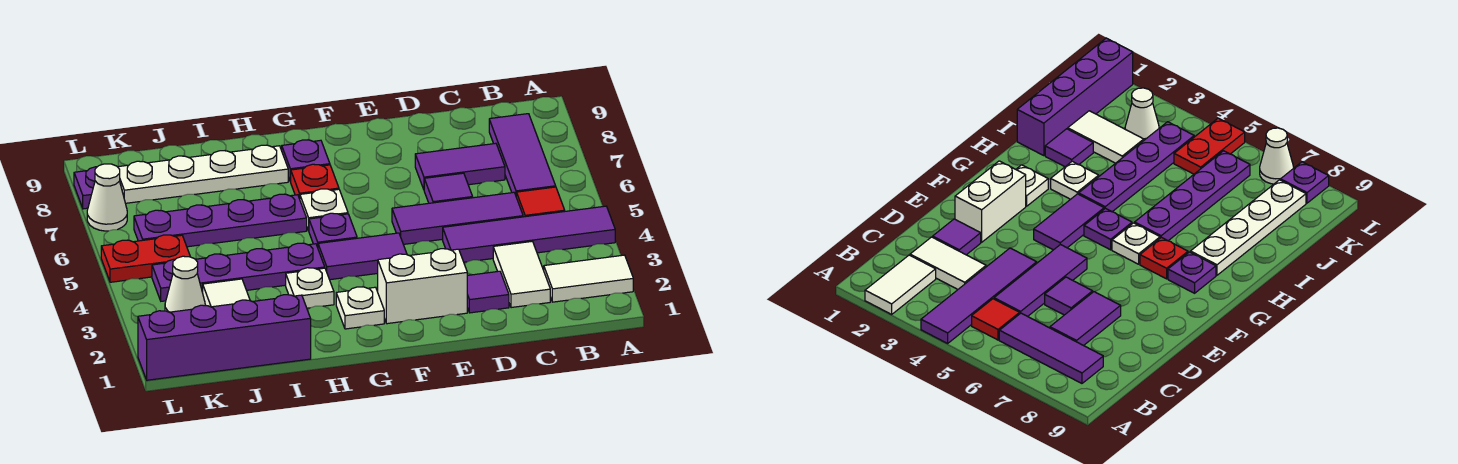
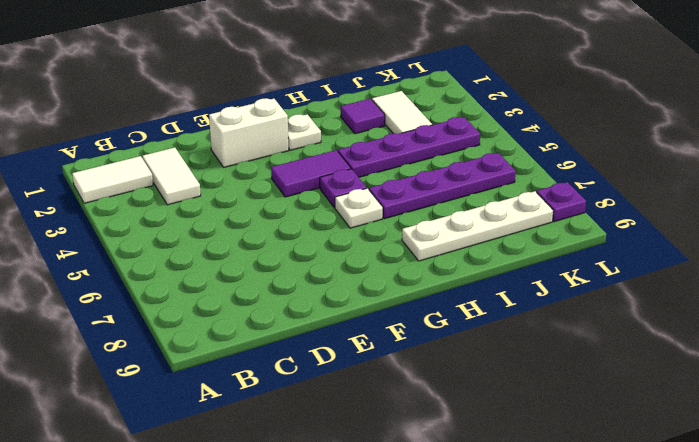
none -> purple tile A4:D4 level 1
none -> red tile B5 level 1
none -> purple tile B6:B8 level 1

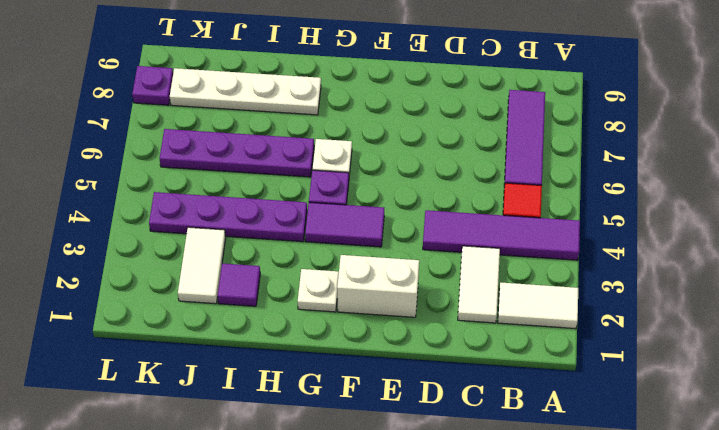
none -> purple tile C5:E5 level 1
none -> purple tile C7:D7 level 1
none -> purple tile D2 level 1

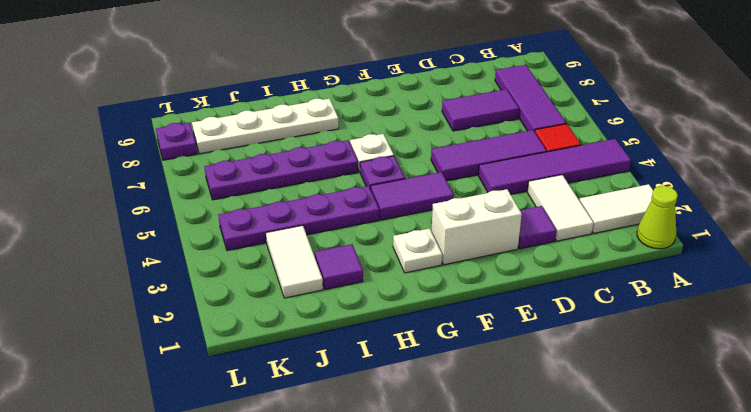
lime cone A1 level 1 -> none
none -> purple tile D6 level 1
none -> red plate G7 level 1
none -> purple plate G8 level 1

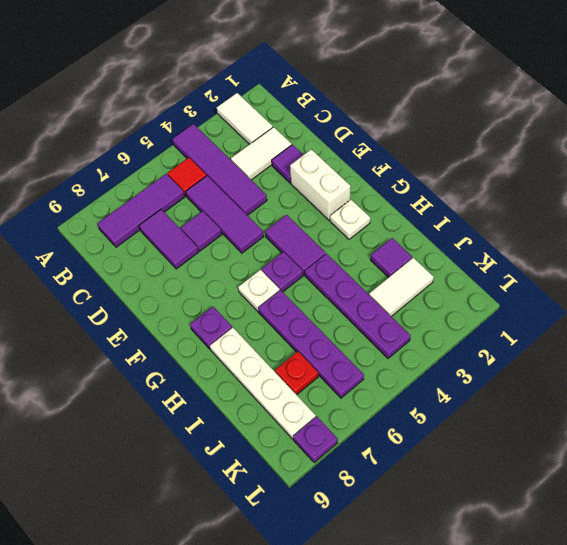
red plate J7 level 1 -> red plate G7 level 1
none -> white plate H3 level 1
none -> purple brick I1:L1 level 1
none -> white cone K3 level 1

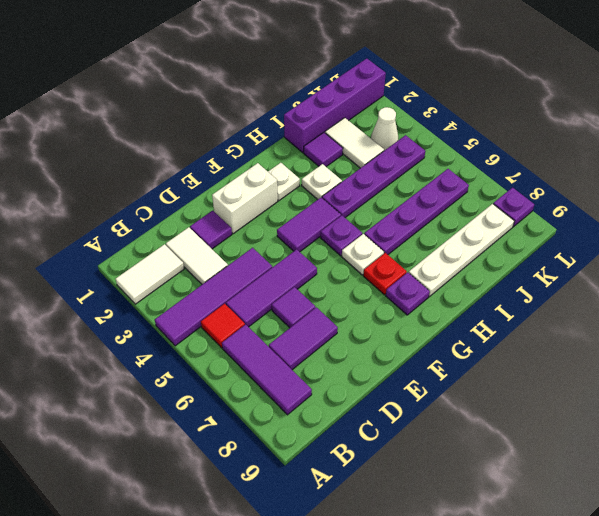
none -> red plate K5:L5 level 1
none -> white cone L7 level 1

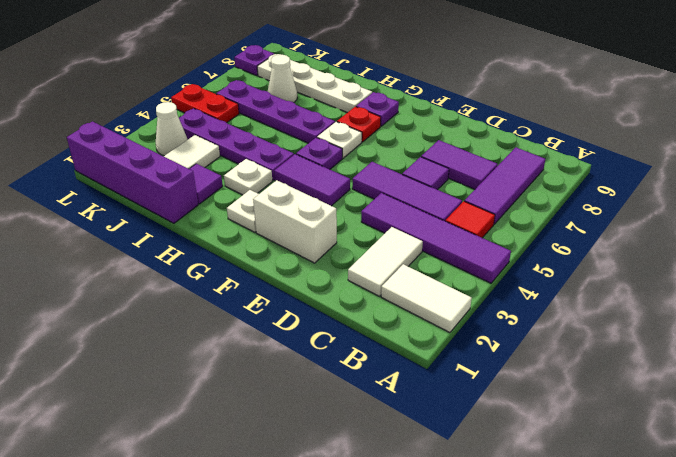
white cone J7 level 1 -> white cone L7 level 1
none -> purple tile D2 level 1

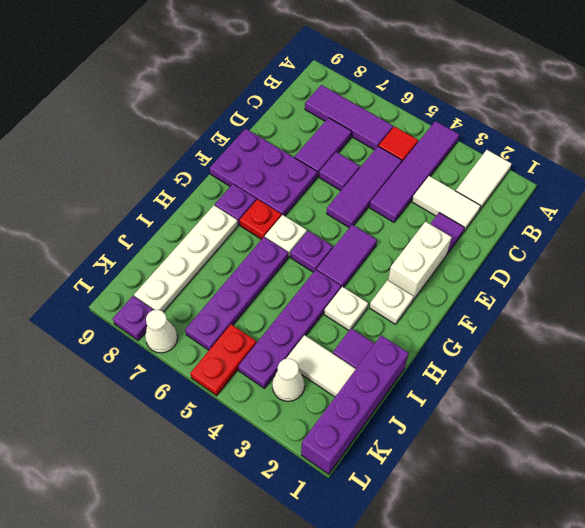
purple plate E7:F9 level 1 -> none

